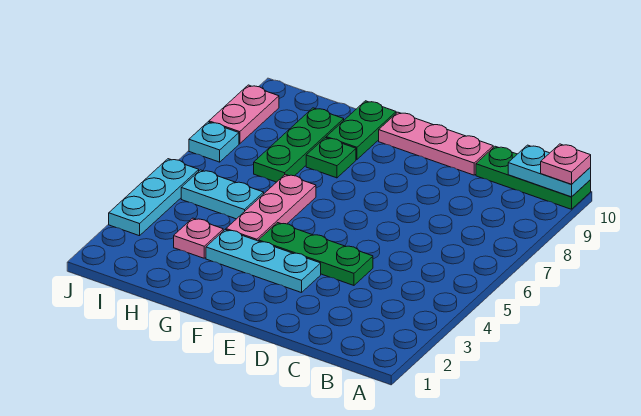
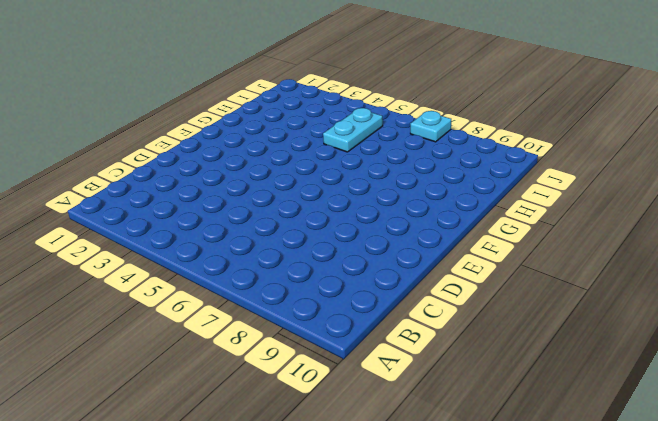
none -> green plate A10:C10 level 1
none -> green plate D4:F4 level 1
none -> pink plate D10:F10 level 1

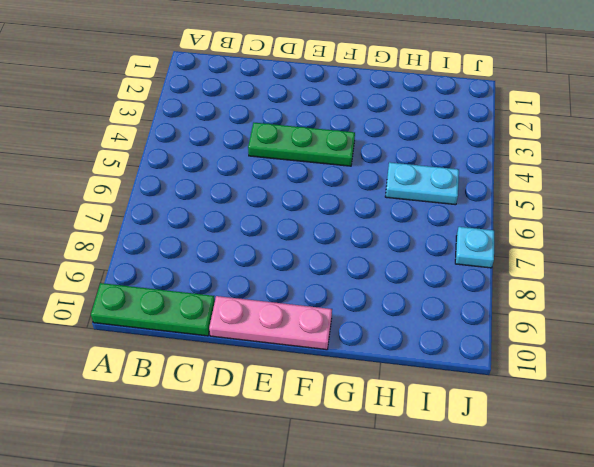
none -> cyan plate E3:G3 level 1
none -> pink plate G4:G6 level 1
none -> green plate G8 level 1

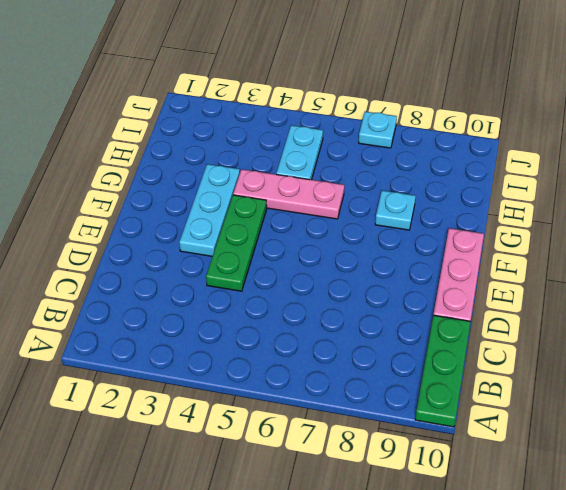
cyan plate G8 level 1 -> green plate G8 level 1
none -> green plate G9:G10 level 1
none -> pink plate H3 level 1
none -> green plate H7:H9 level 1

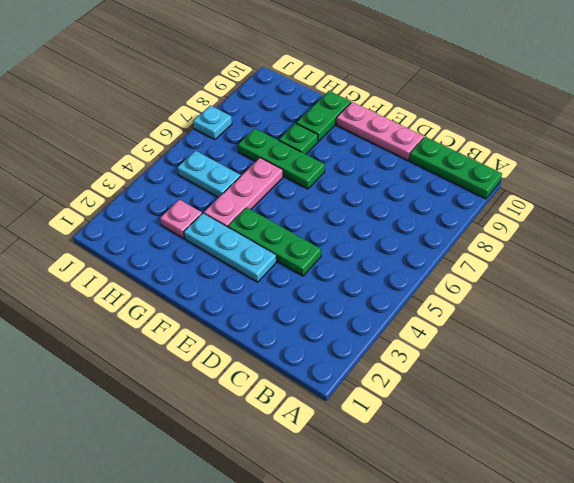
green plate F7:H7 level 1 -> green plate H7:H9 level 1
none -> cyan plate J3:J5 level 1
none -> pink plate J8:J9 level 1
none -> cyan plate A10:B10 level 2

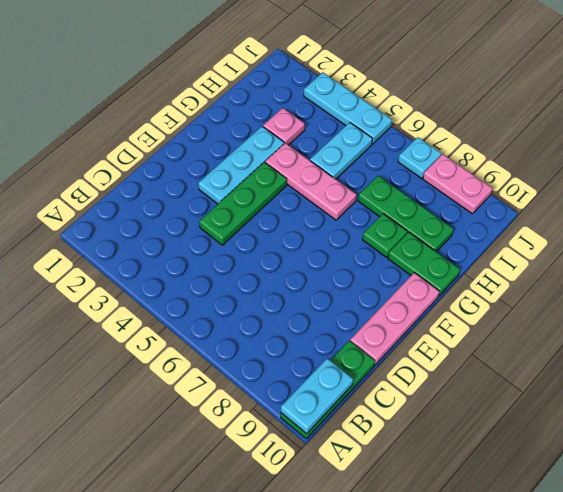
none -> pink plate A10 level 3

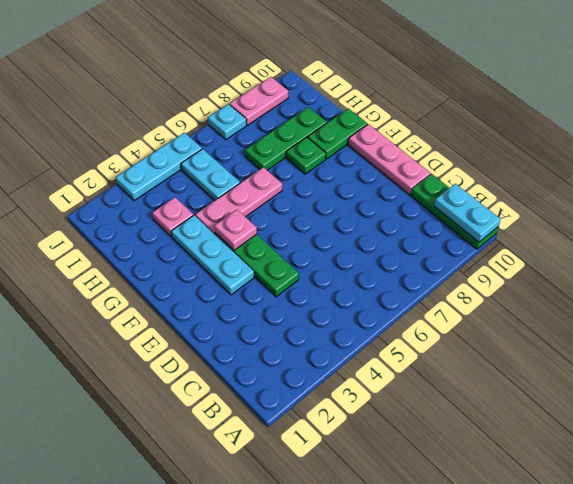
pink plate F4 level 2 -> pink plate A10 level 3

